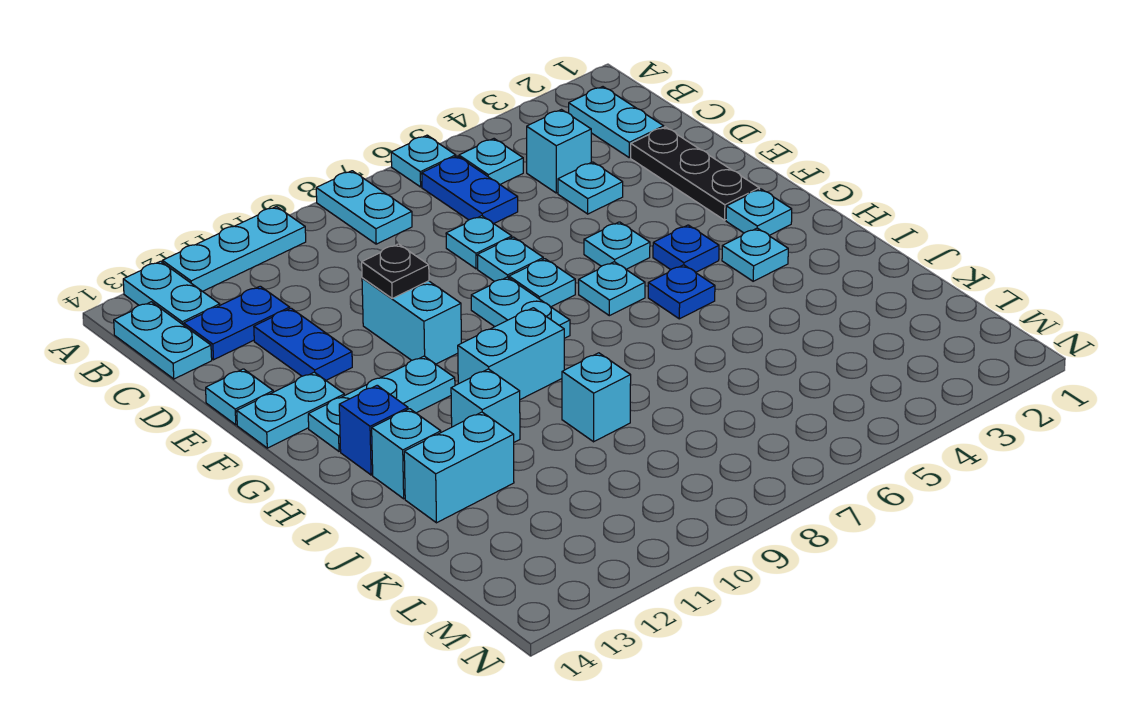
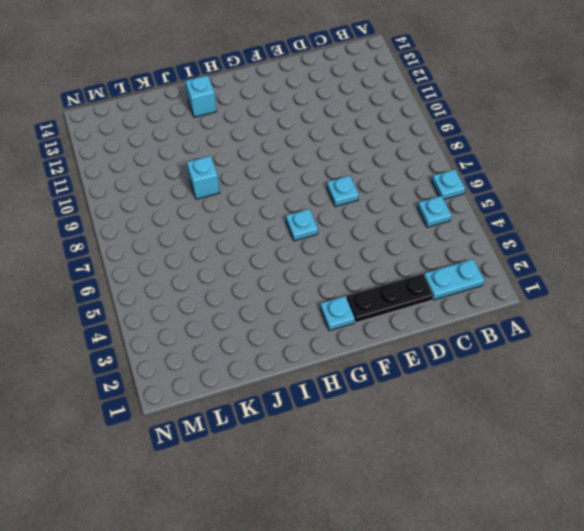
none -> cyan plate A8:B8 level 1
none -> cyan plate A10:A12 level 1
none -> cyan plate A13:B13 level 1
none -> blue plate B6:C6 level 1

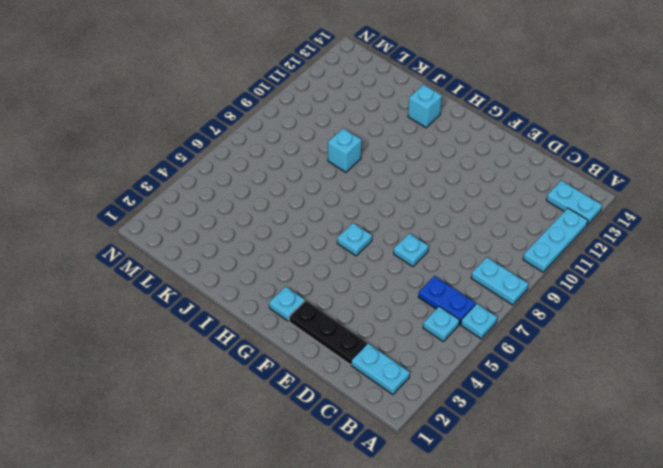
none -> cyan plate B14:C14 level 1
none -> cyan brick C4 level 1
none -> blue plate C12:C13 level 1
none -> cyan plate D4 level 1

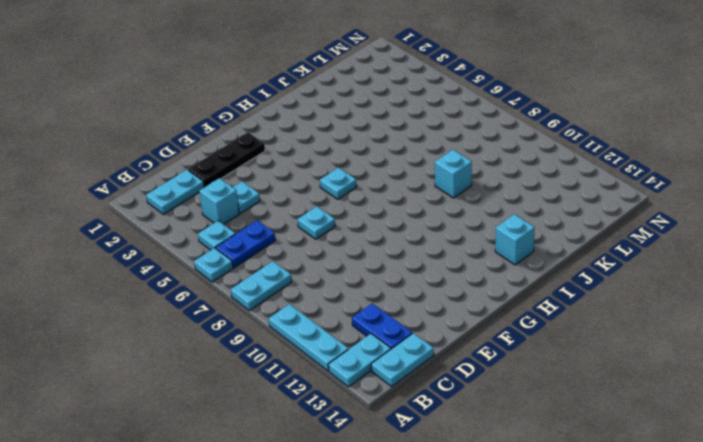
none -> cyan plate D7 level 1
none -> blue plate D12:E12 level 1
none -> cyan brick E10:F10 level 1
none -> cyan plate E14 level 1

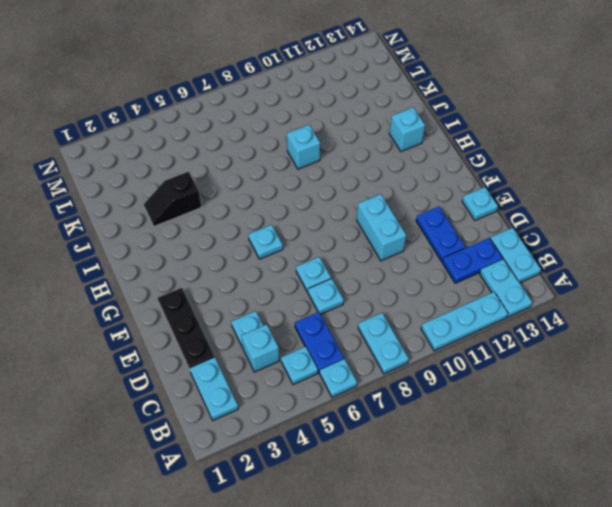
black slope J3:J4 level 1 top 4 -> none
none -> cyan plate F5 level 1
none -> cyan plate F7 level 1
none -> cyan plate F8:G8 level 1
none -> cyan plate F13:F14 level 1

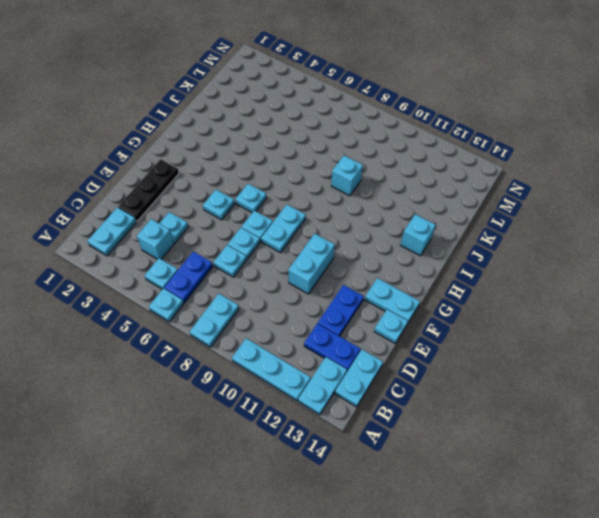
none -> cyan plate G2 level 1
none -> blue plate G4 level 1
none -> cyan plate G11:G13 level 1
none -> cyan plate H3 level 1

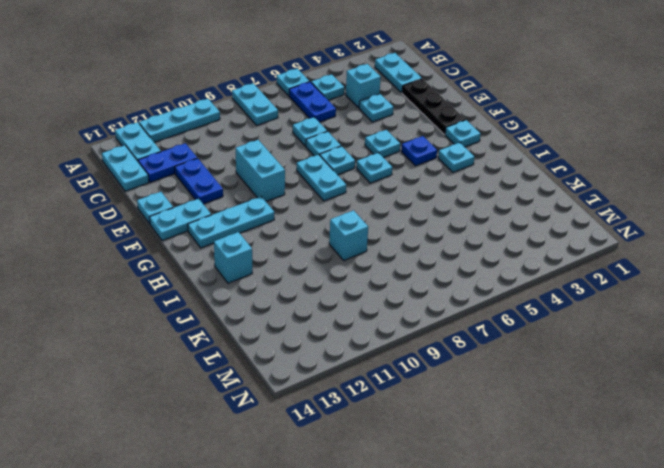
none -> blue plate H5 level 1
none -> cyan brick H9:H10 level 1
none -> blue brick H13 level 1
none -> cyan brick I11 level 1

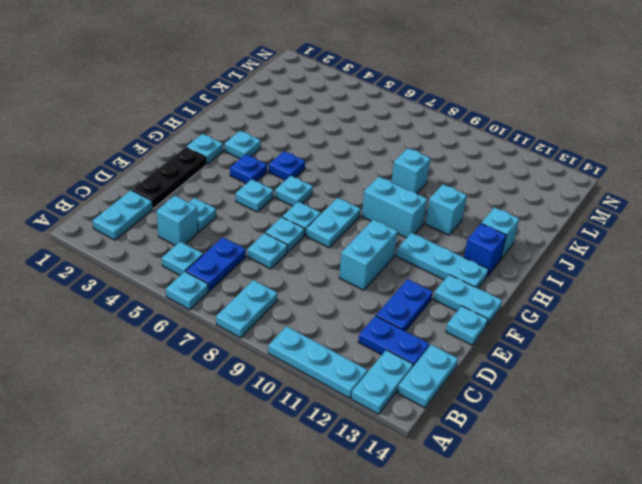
none -> cyan brick J12:J13 level 1
none -> black plate E10 level 2

